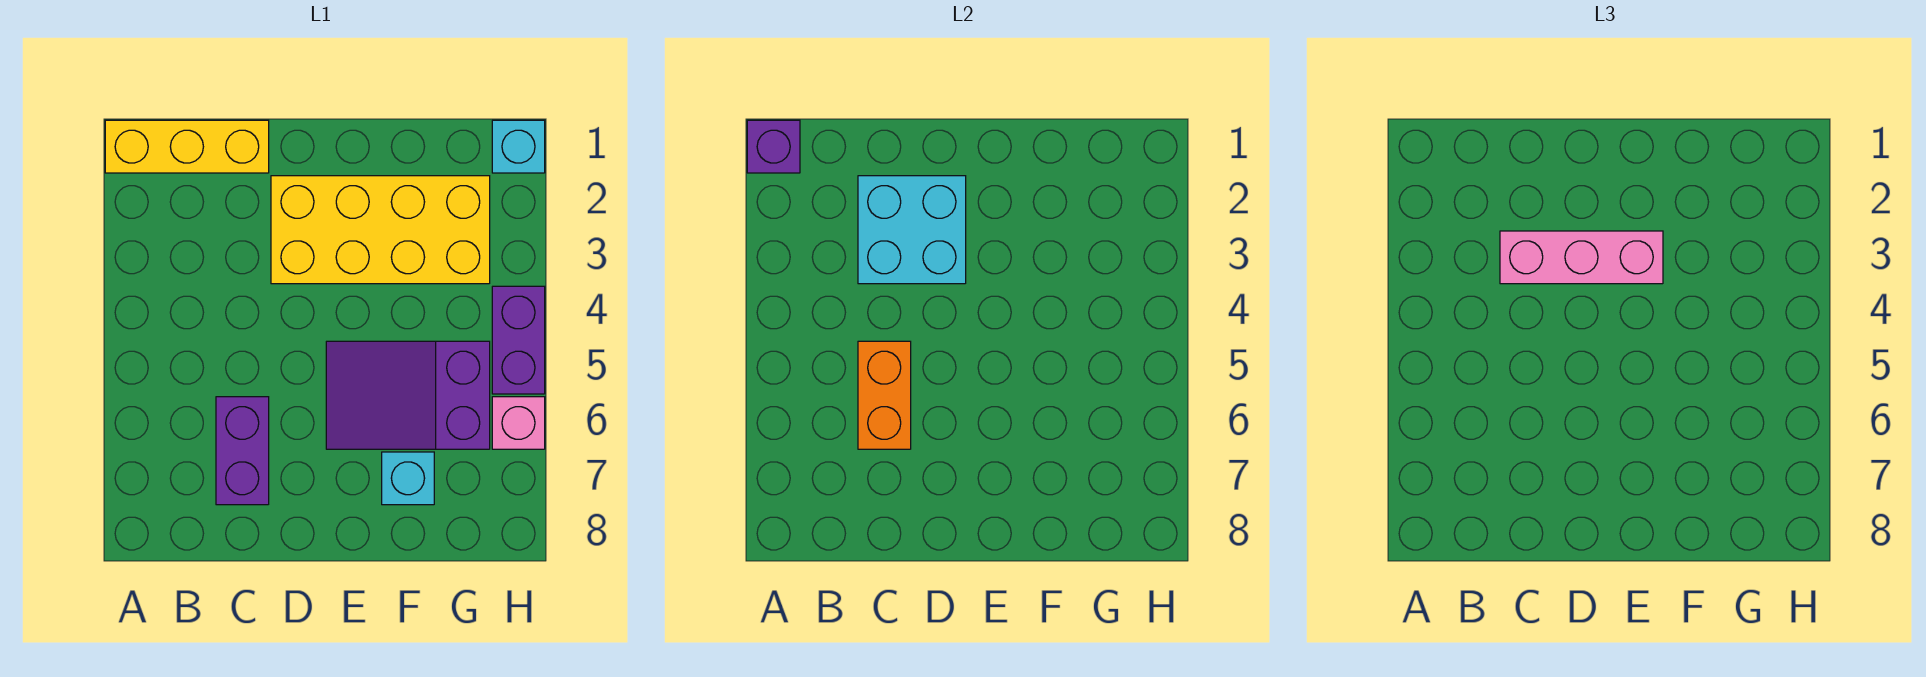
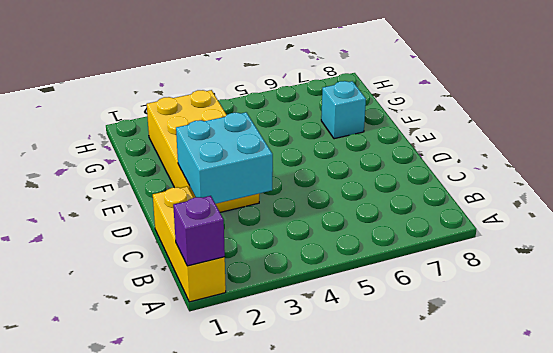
none -> purple brick C6:C7 level 1
none -> purple slope E5:G6 level 1 top G
none -> cyan brick H1 level 1

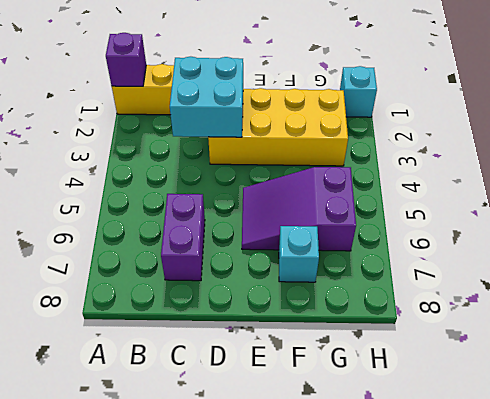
none -> purple brick H4:H5 level 1
none -> pink brick H6 level 1
none -> orange brick C5:C6 level 2

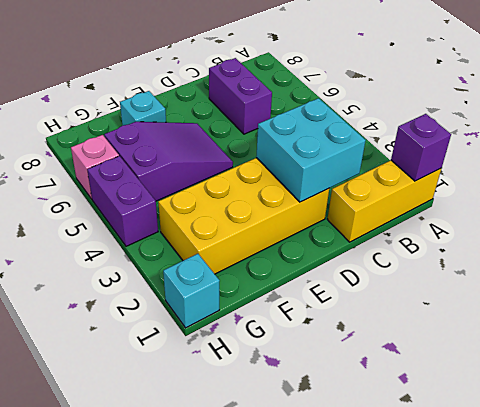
none -> orange brick C5:C6 level 2
none -> pink brick C3:E3 level 3

